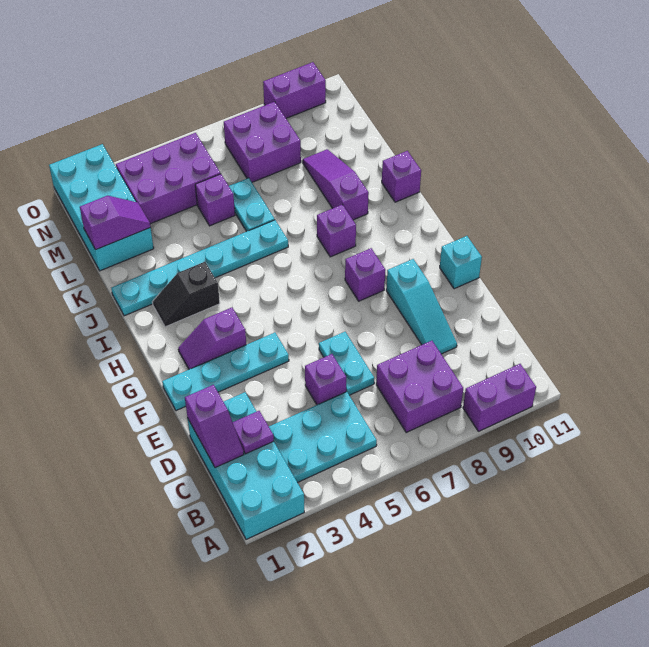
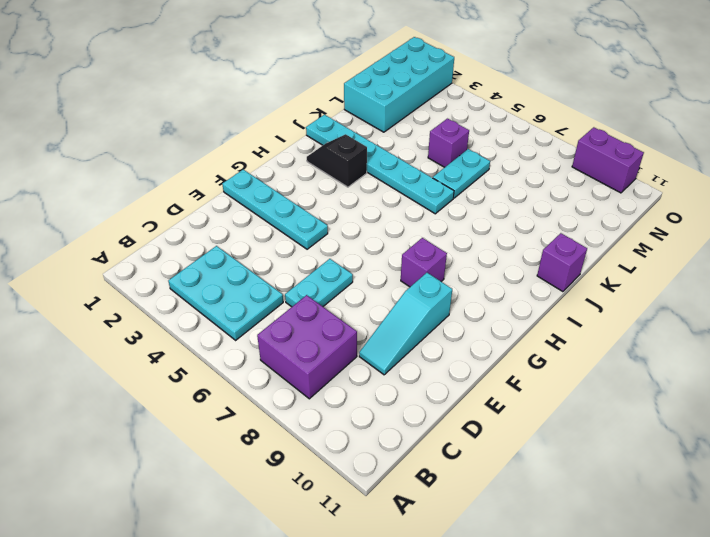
none -> cyan brick A1:D2 level 1
none -> purple brick A9:A10 level 1
none -> purple brick D5 level 1

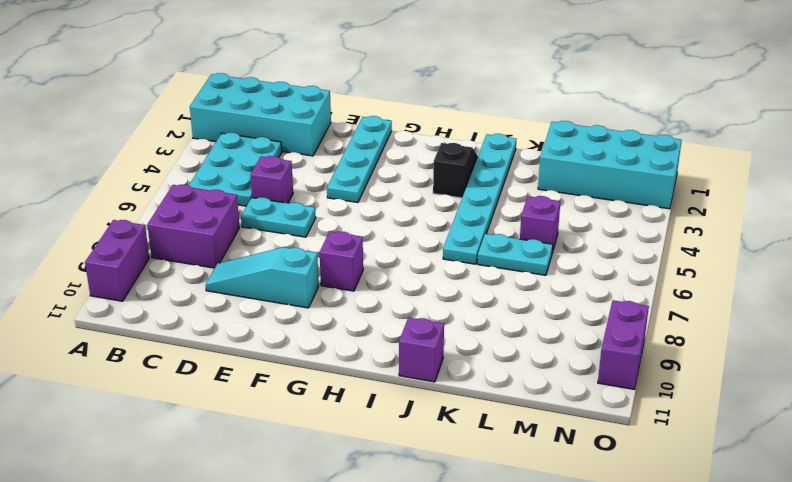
none -> cyan brick F11 level 1
none -> purple slope G2:G3 level 1 top 3
none -> purple brick I8 level 1

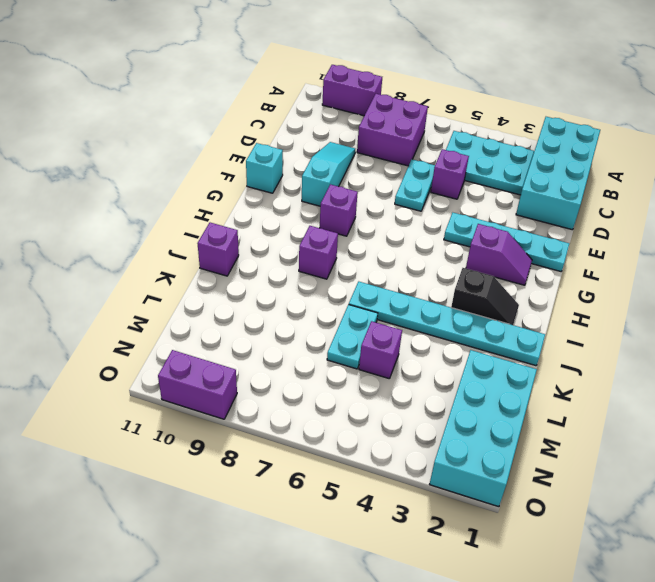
none -> purple slope J9:L9 level 1 top J
none -> purple brick M3:N5 level 1
none -> purple brick M7:N8 level 1

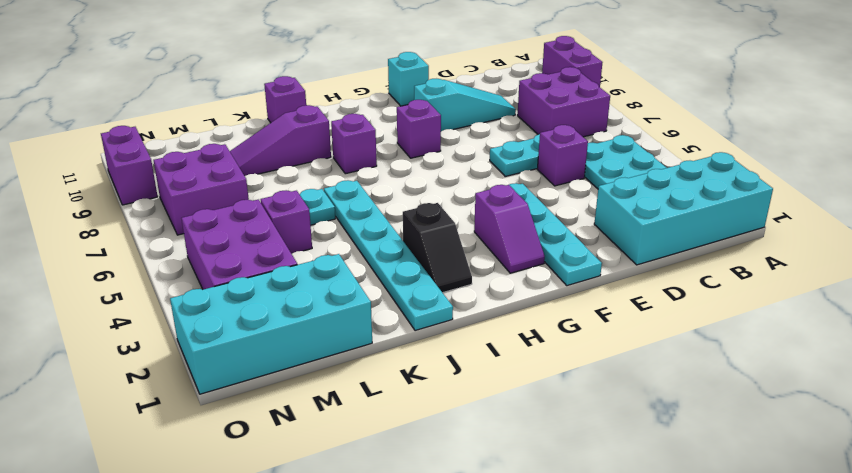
none -> purple slope C1:D1 level 2 top D
none -> purple plate C2 level 2
none -> purple slope L1:L2 level 2 top 1

